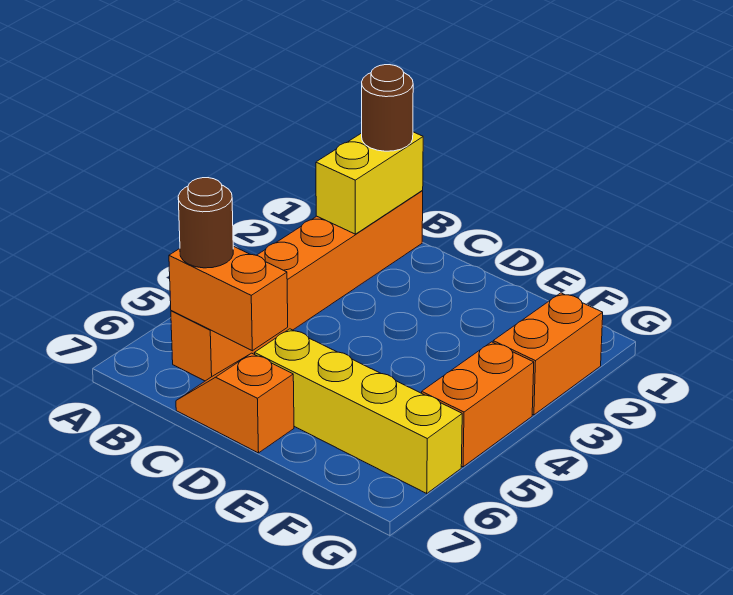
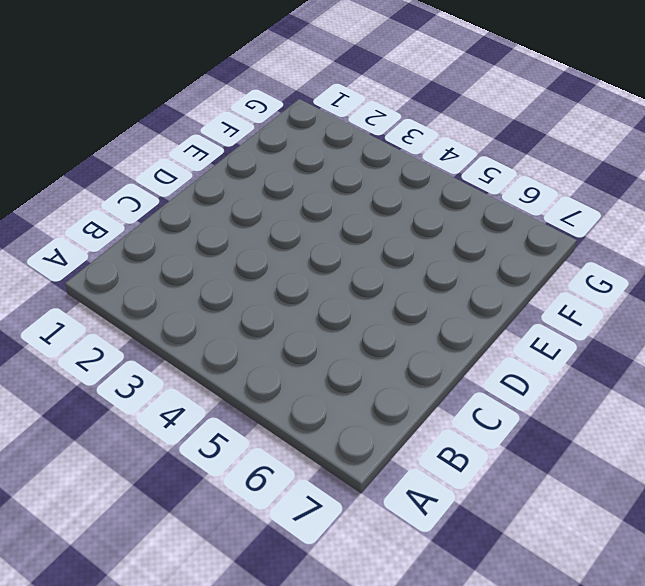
none -> orange brick B1:B6 level 1
none -> orange slope C7:D7 level 1 top D

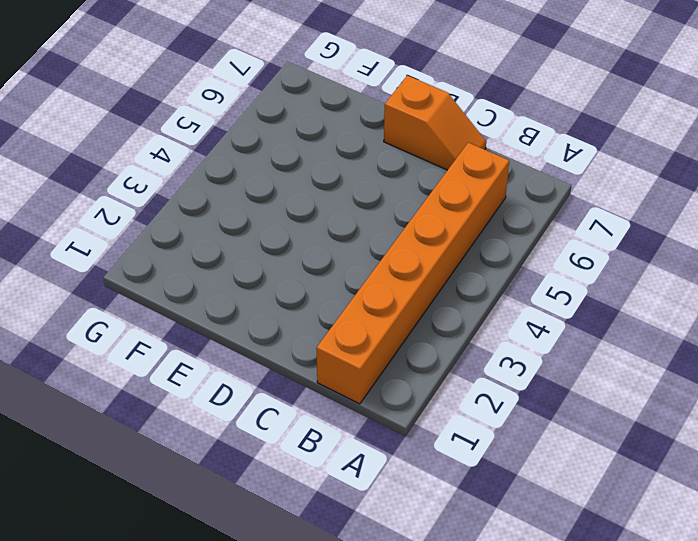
none -> yellow brick D6:G6 level 1
none -> orange brick G2:G3 level 1

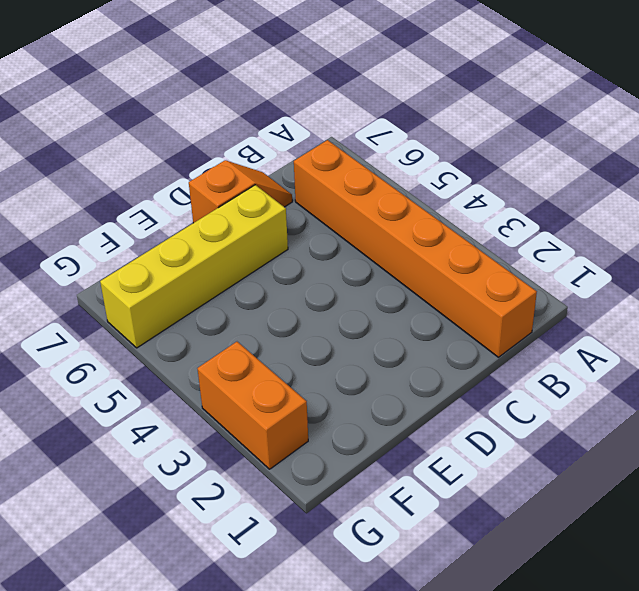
none -> orange brick G4:G5 level 1
none -> yellow brick B1:B2 level 2

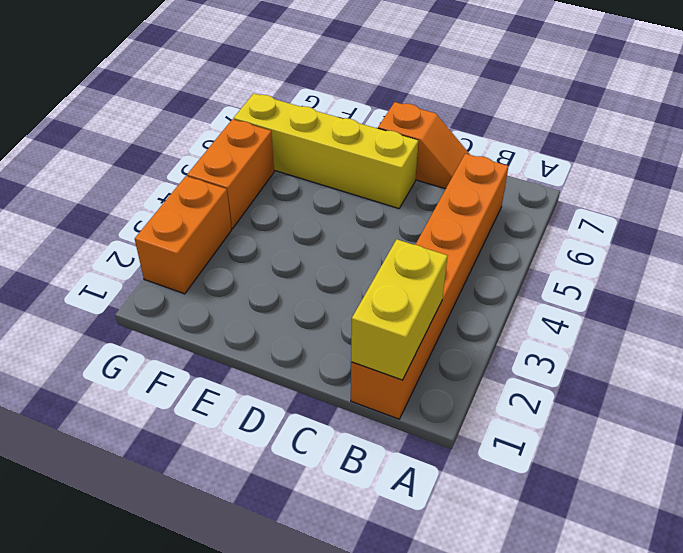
none -> orange brick B6:C6 level 2
none -> brown round brick B1 level 3

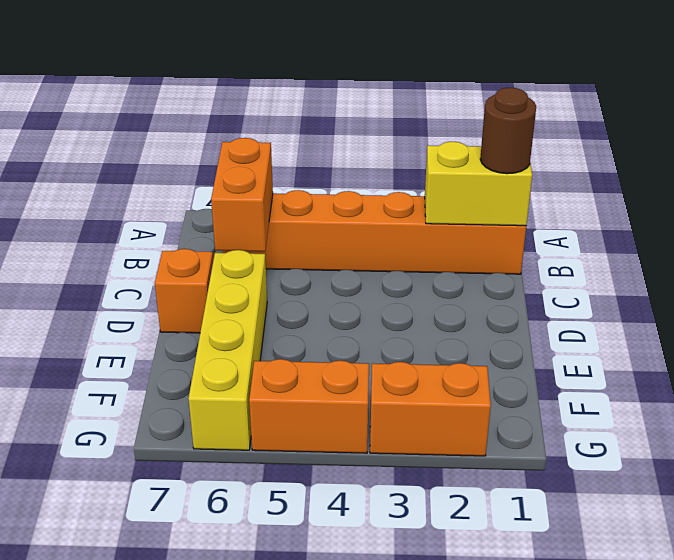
none -> brown round brick B6 level 3

